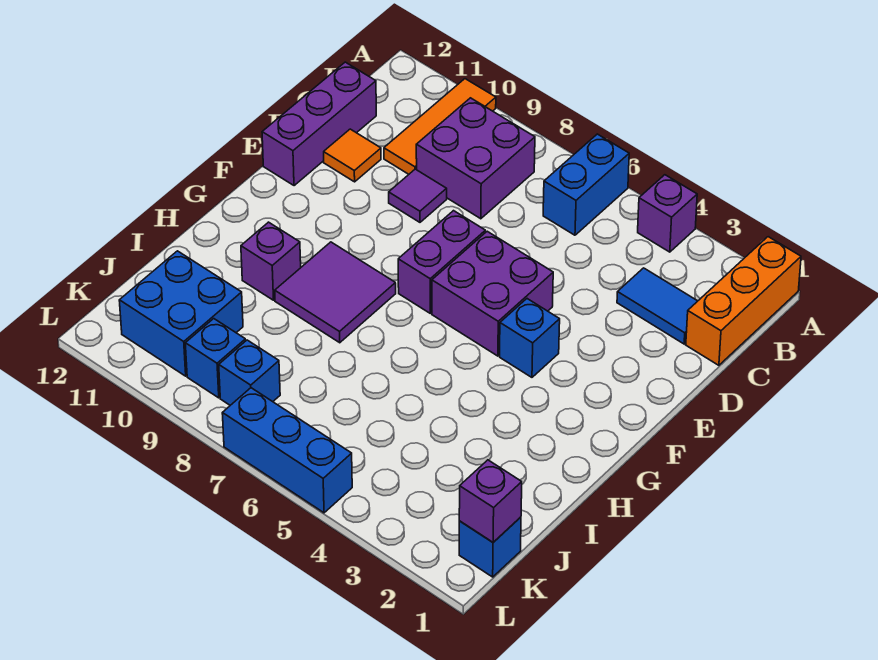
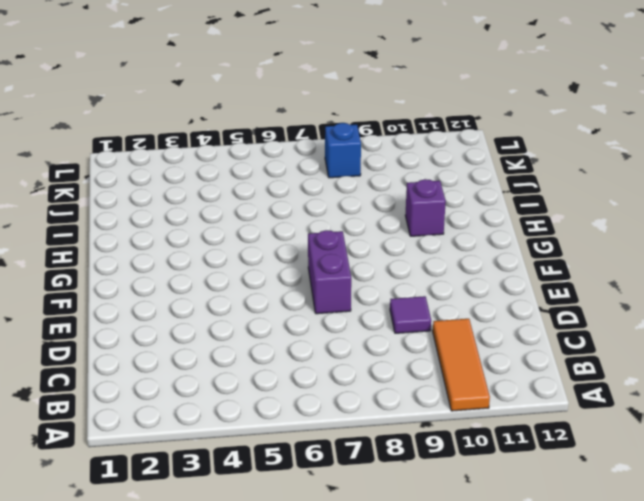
none -> orange brick A1:C1 level 1
none -> purple brick A4 level 1
none -> blue brick A6:B6 level 1

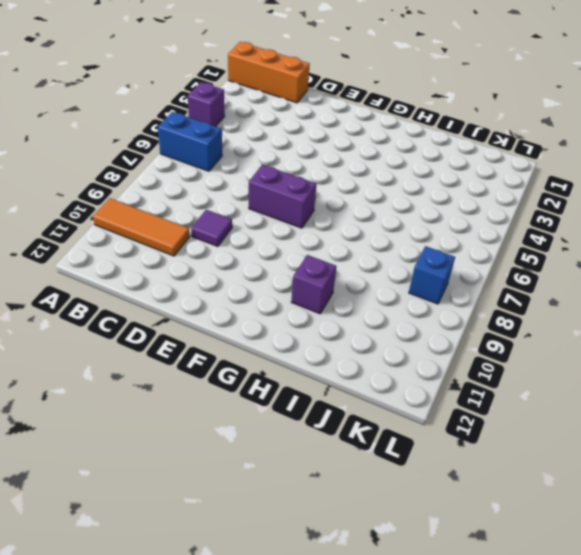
none -> purple brick B8:C9 level 1
none -> blue tile C2:C3 level 1
none -> purple brick C12:E12 level 1

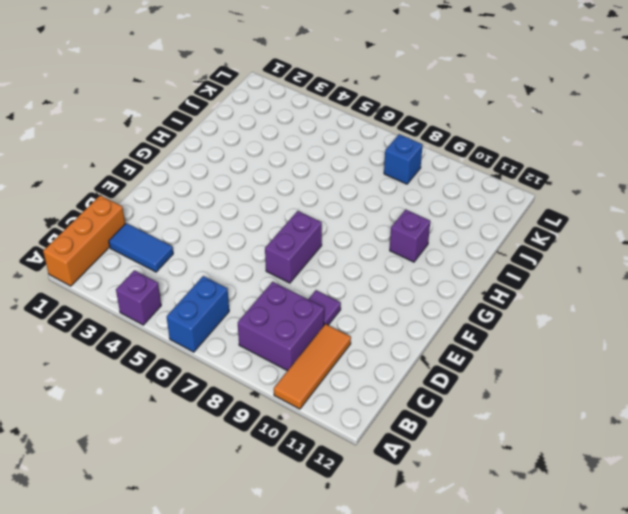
none -> purple brick C12:E12 level 1
none -> orange tile D11 level 1
none -> purple brick E5:F6 level 1

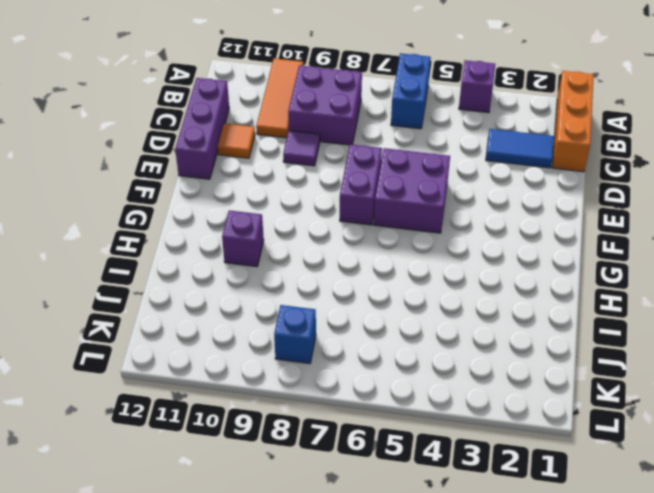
none -> blue brick F4 level 1
none -> purple tile G8:H9 level 1
none -> blue brick J10:K11 level 1

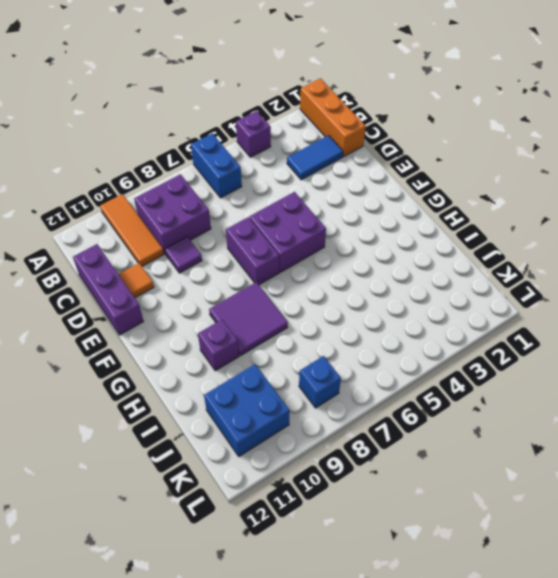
none -> blue brick F4 level 1
none -> blue brick K1 level 1
none -> blue brick K9 level 1

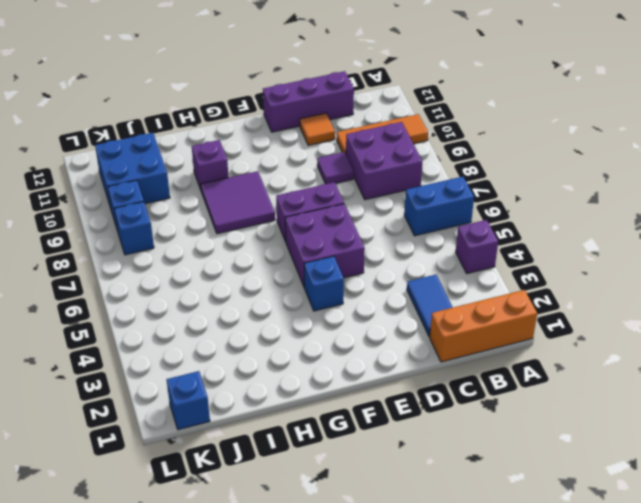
none -> blue brick L5:L7 level 1
none -> purple brick K1 level 2

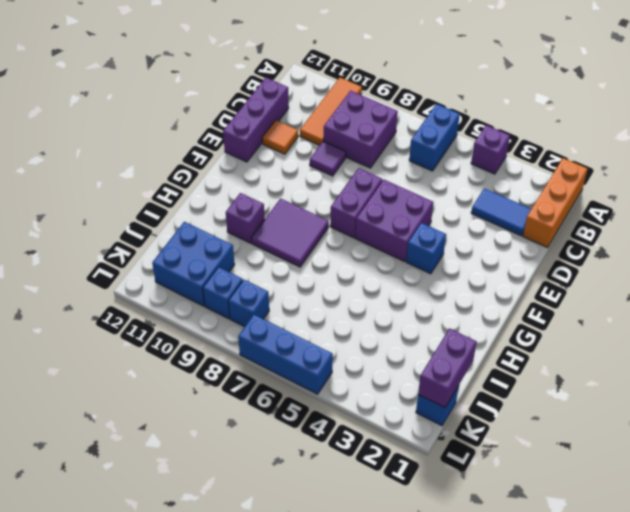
purple brick J1:K1 level 2 -> purple brick K1 level 2

